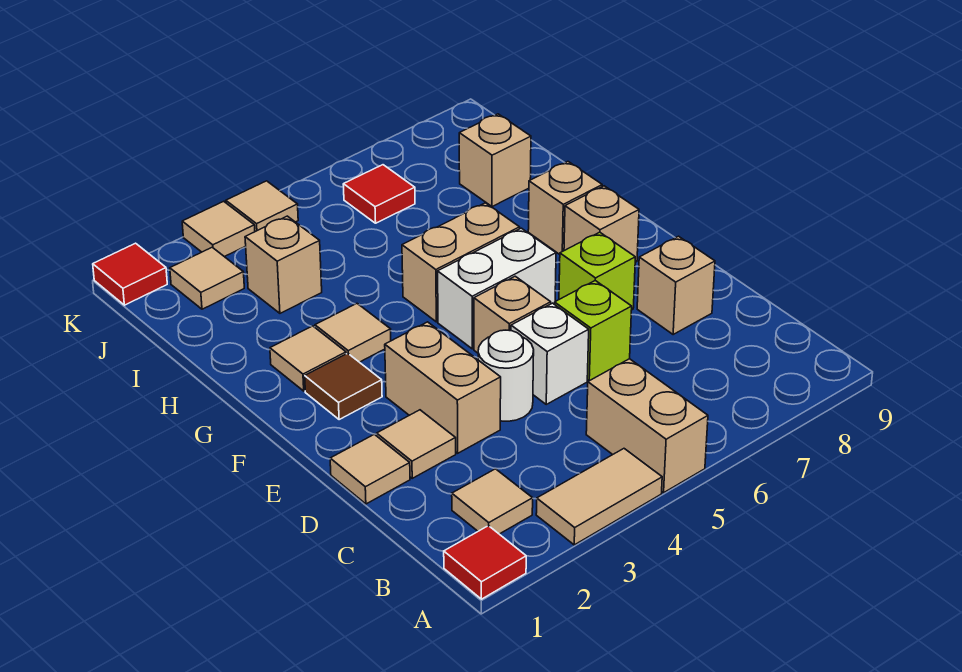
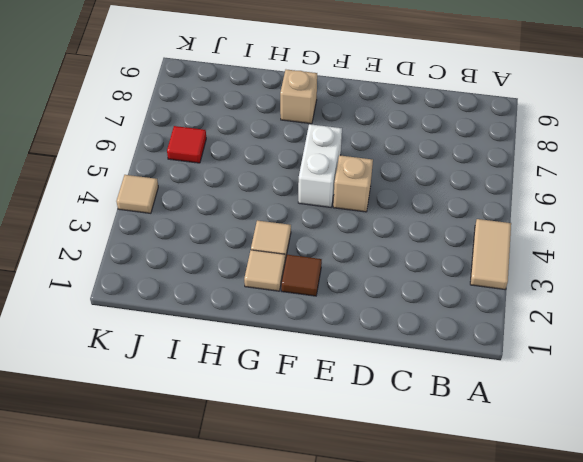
none -> red tile A1 level 1
none -> tan brick A5:B5 level 1
none -> tan tile B2 level 1

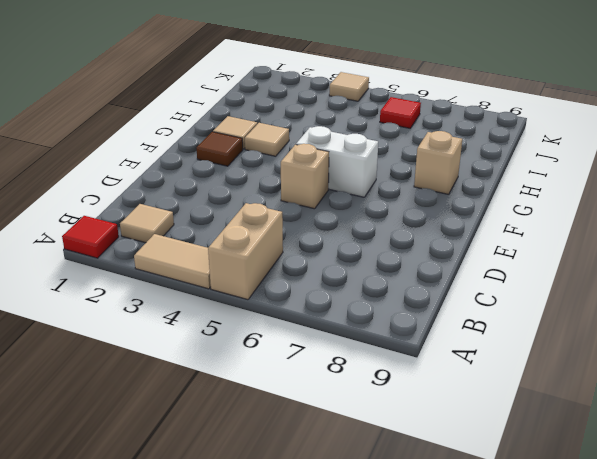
none -> tan tile D1 level 1
none -> tan tile D2 level 1
none -> tan brick D3:E3 level 1

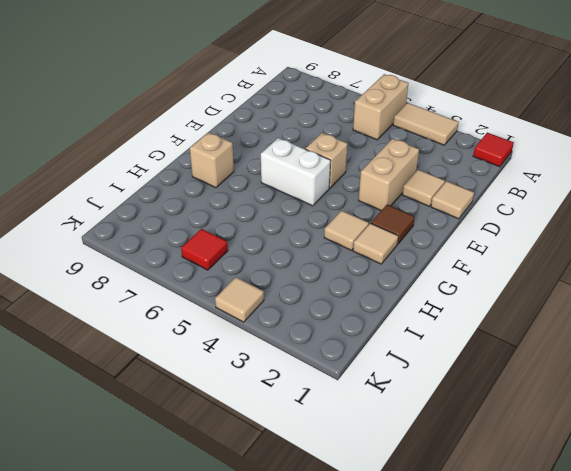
none -> tan tile B2 level 1
none -> white round brick D4 level 1
none -> white brick D5 level 1

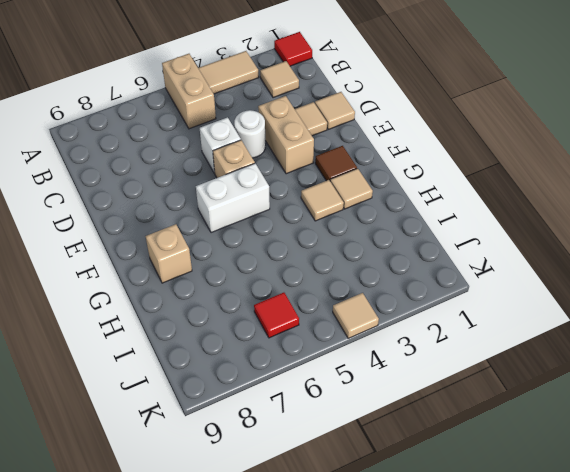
none -> lime brick D6 level 1
none -> tan brick D8 level 1
none -> lime brick E7 level 1

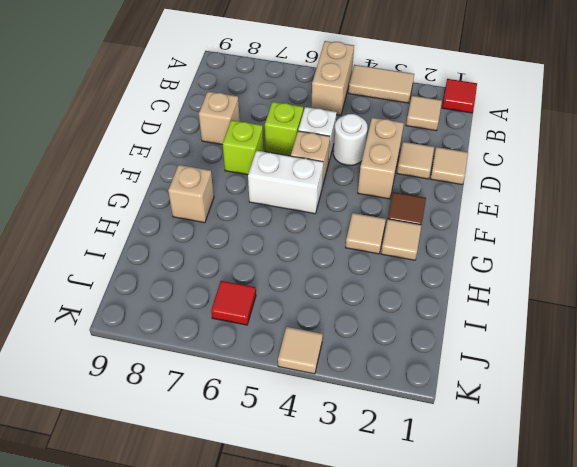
none -> tan brick F8 level 1
none -> tan brick G5:G6 level 1
none -> tan brick I3 level 1

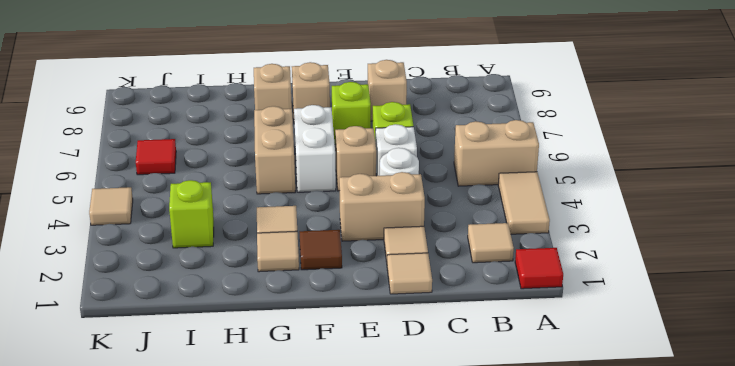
lime brick I3 level 1 -> tan brick I3 level 1
none -> tan brick I8 level 1
none -> tan tile J2 level 1
none -> red tile K1 level 1

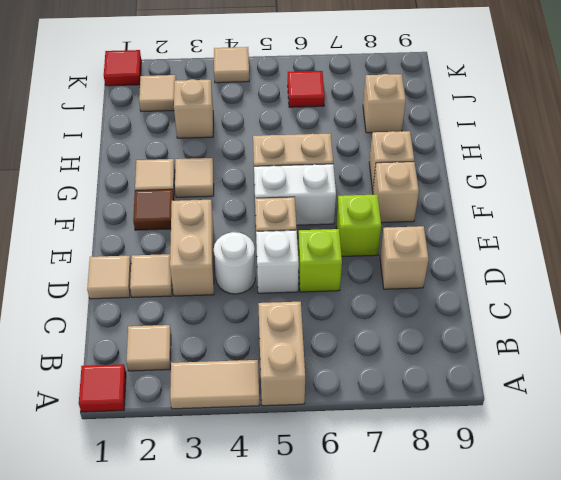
none -> tan tile K3 level 1

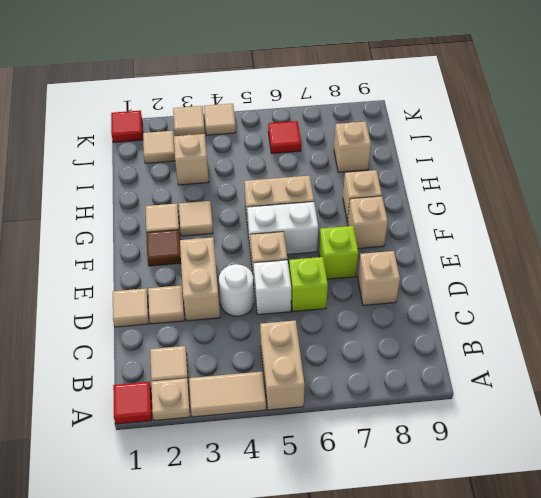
tan plate A2 level 1 -> none

